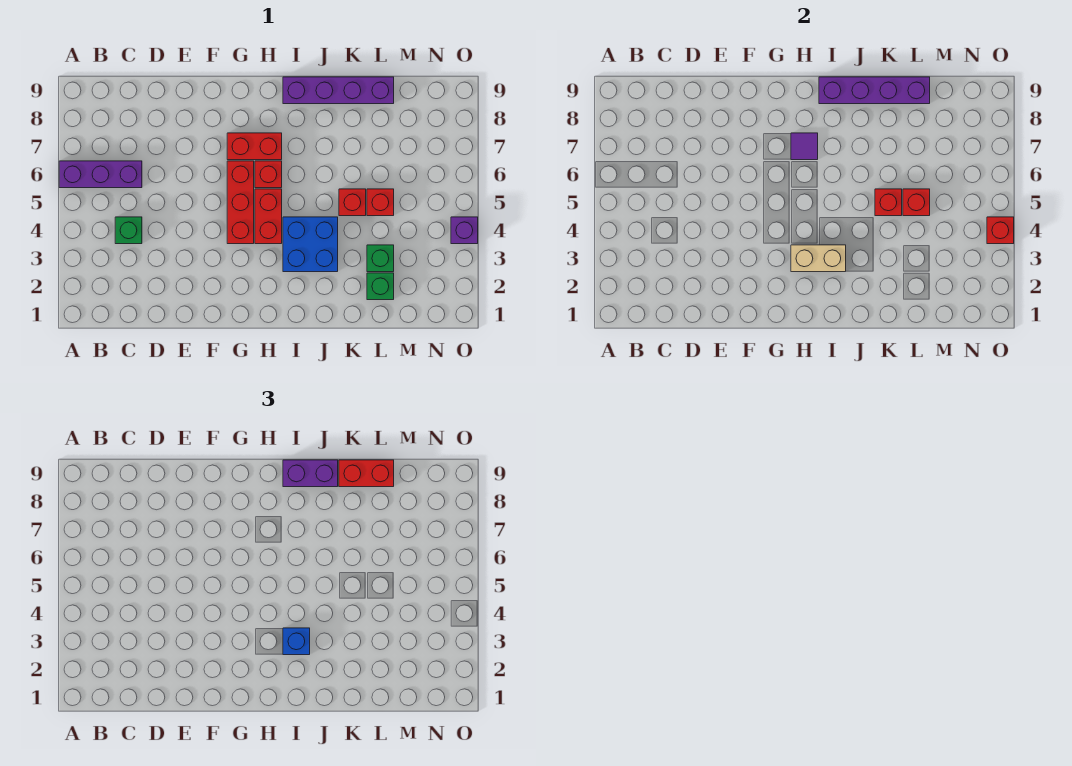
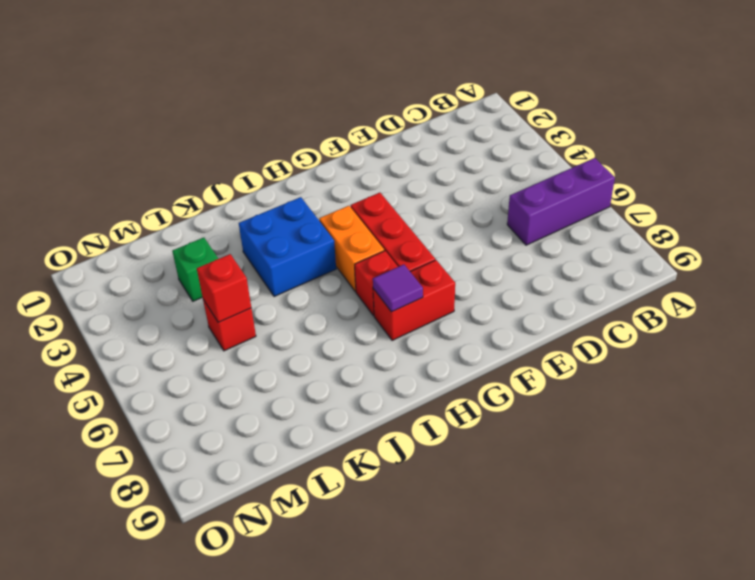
orange brick H4:H5 level 1 -> red brick H4:H5 level 1
none -> green brick C4 level 1
none -> purple brick I9:L9 level 1
none -> red brick K5 level 1

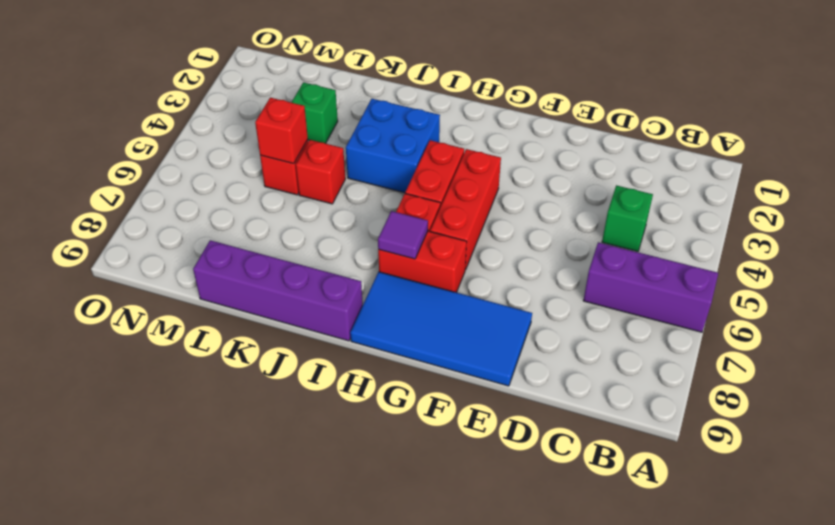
blue tile E8:H9 level 1 -> none
none -> green brick L2 level 1
none -> purple brick O4 level 1
none -> tan brick H3:I3 level 2

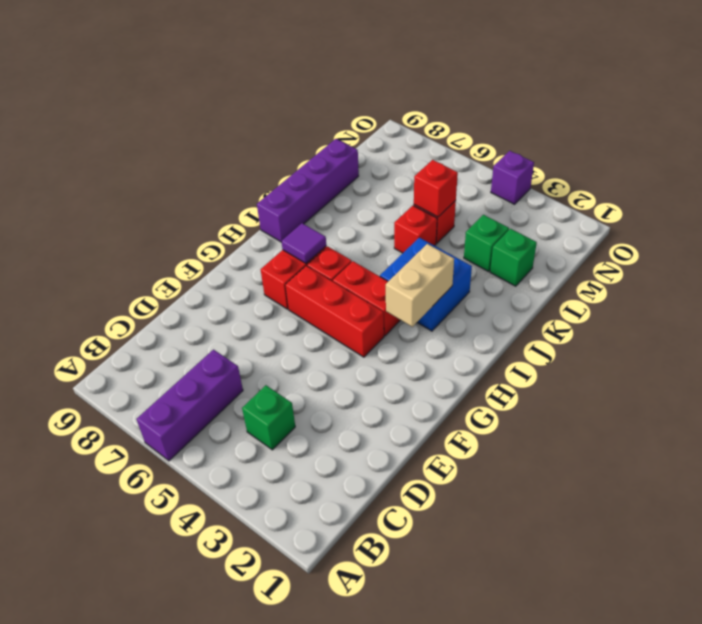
none -> purple brick I9:L9 level 2
none -> red brick K5 level 2
none -> red brick O4 level 2

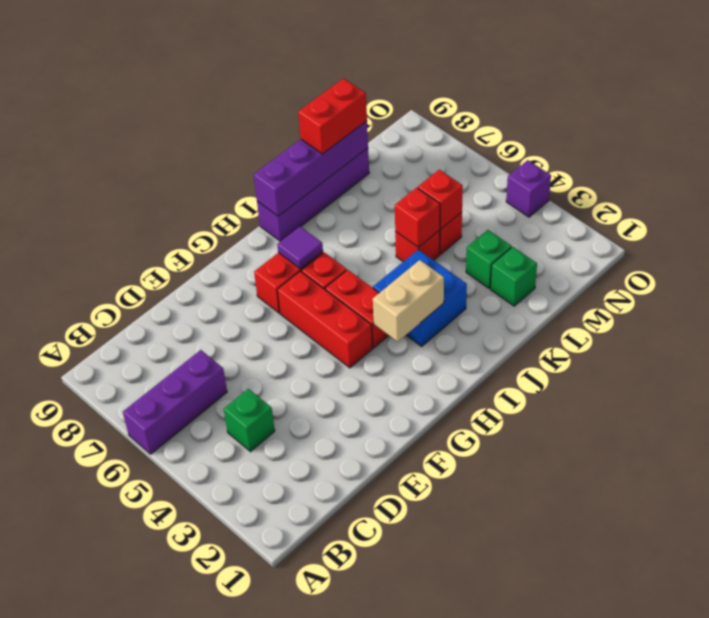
none -> red brick O4 level 2
none -> blue brick I3 level 3
none -> purple brick I9:J9 level 3

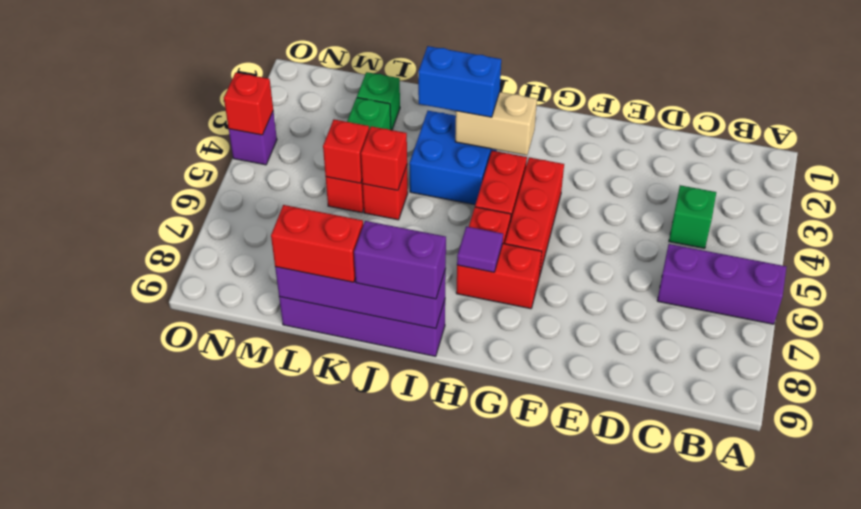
blue brick I3:J3 level 3 -> blue brick I3 level 3

